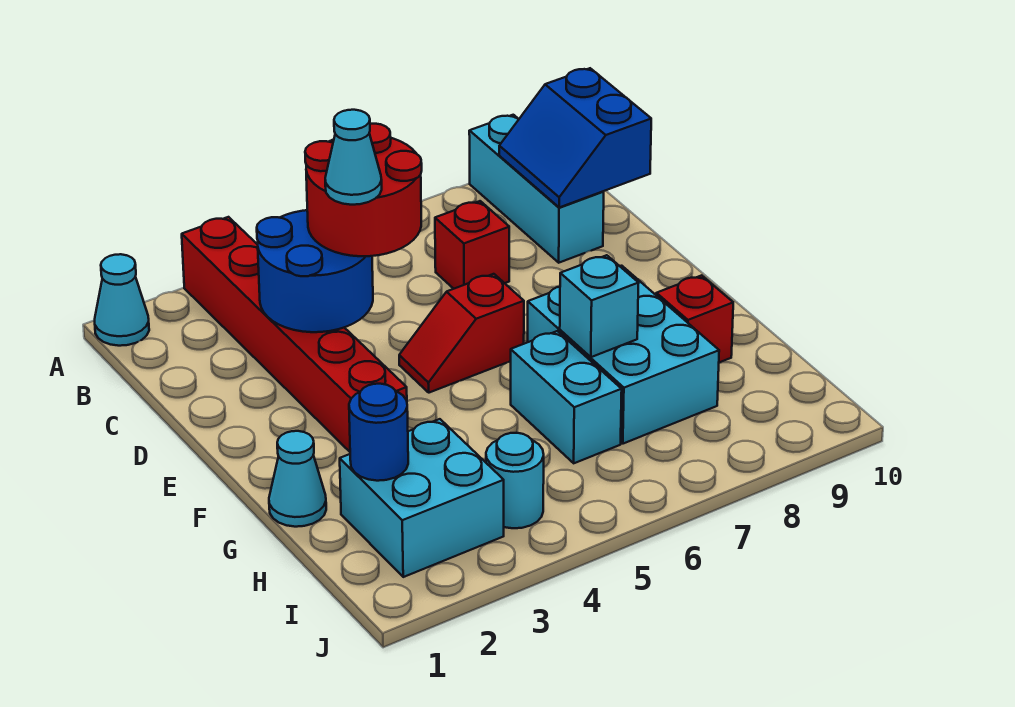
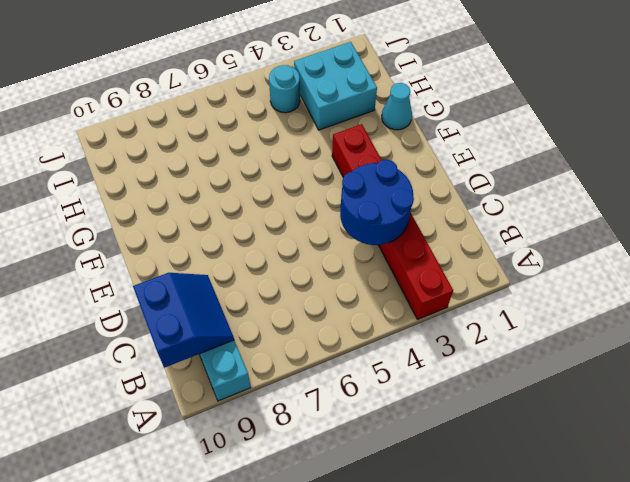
none -> cyan cone A1 level 1
none -> red brick C7 level 1
none -> red slope E5:E6 level 1 top 6

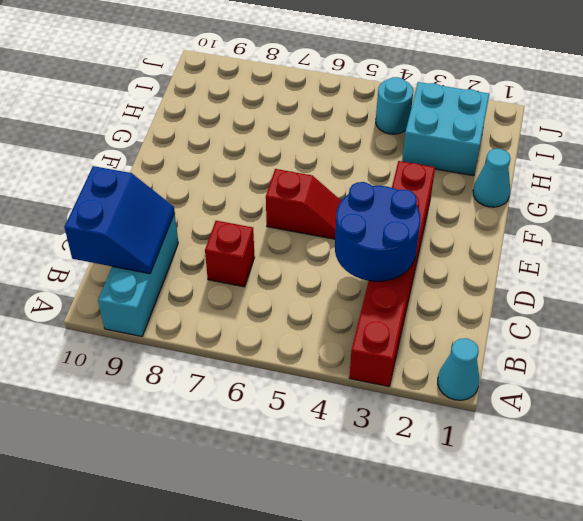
none -> cyan brick F7:H8 level 1
none -> cyan brick G6:H6 level 1
none -> red brick G9 level 1

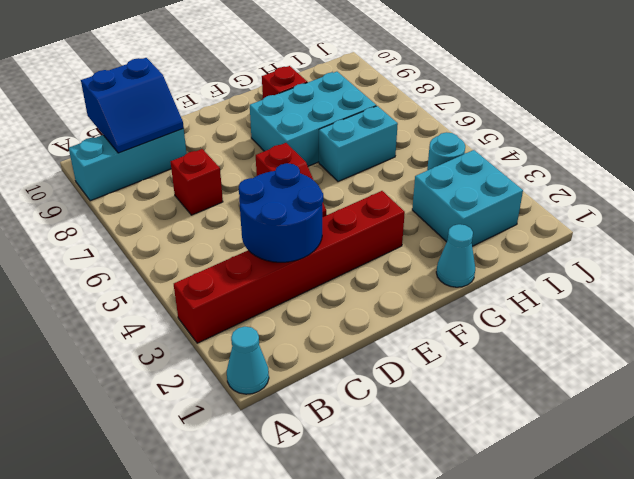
none -> cyan brick G7 level 2
none -> blue round brick H2 level 2
none -> red round brick C4:D5 level 3

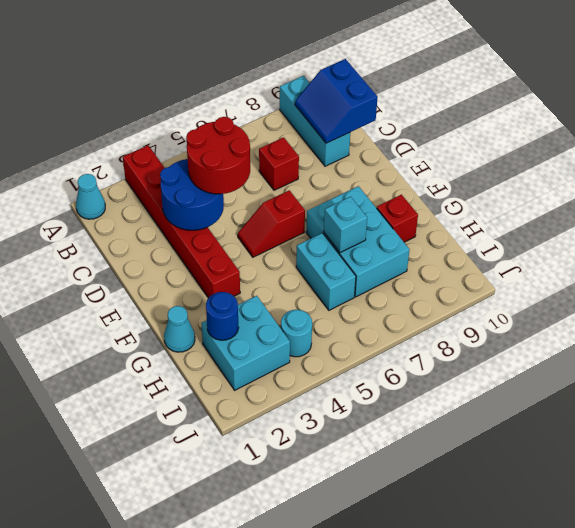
none -> cyan cone D4 level 4

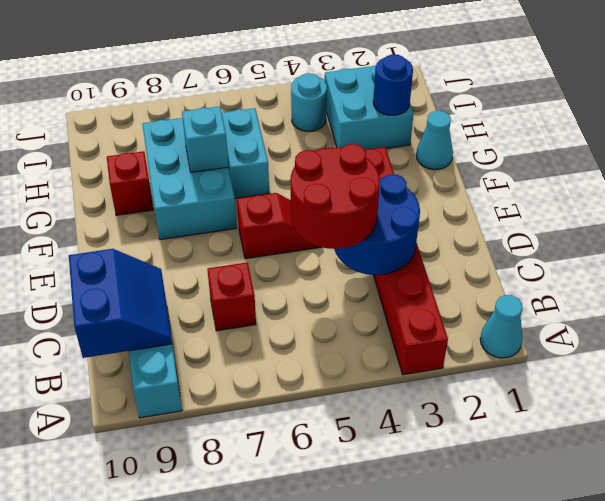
none -> cyan cone D4 level 4

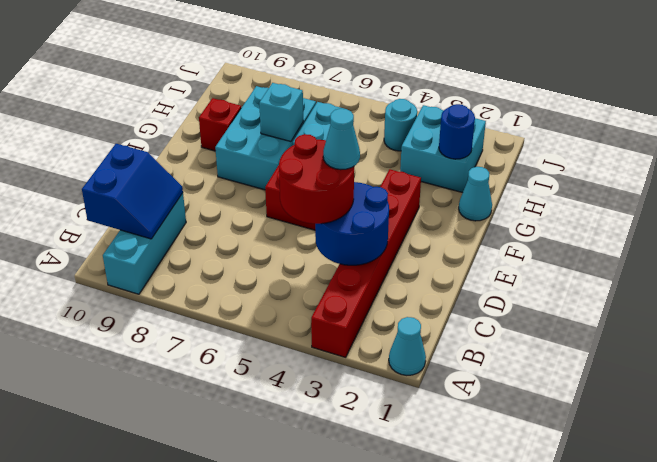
none -> red brick C7 level 1

